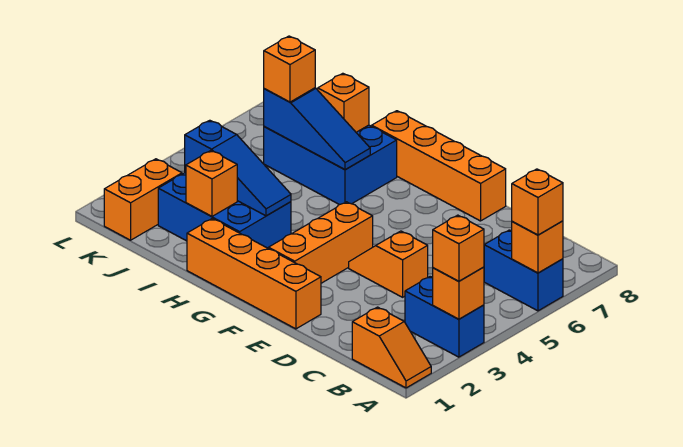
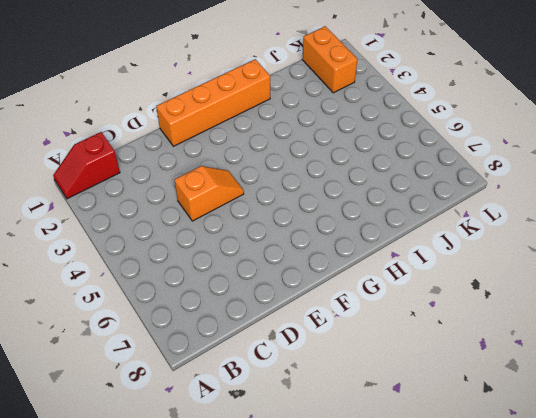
red slope A1:B1 level 1 top B -> orange slope A1:B1 level 1 top B
none -> blue brick A3:B3 level 1
none -> blue brick A6:B6 level 1
none -> orange brick E8:H8 level 1

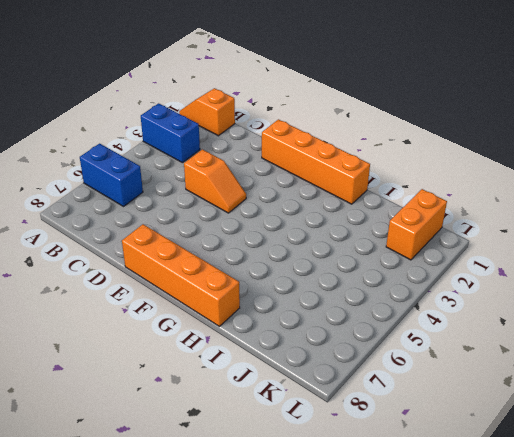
none -> orange brick F2:F4 level 1
none -> blue brick H2:J3 level 1
none -> blue brick H6:J7 level 1

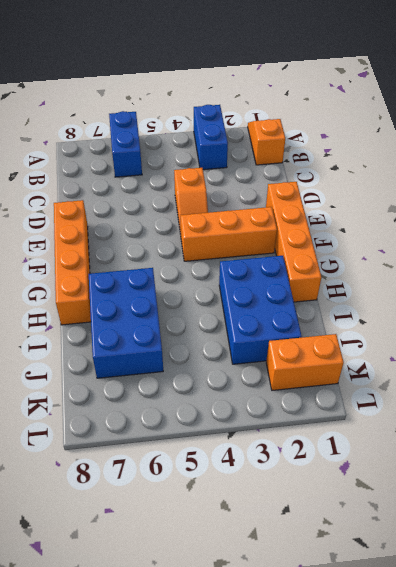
none -> orange brick A3 level 2
none -> orange brick A6 level 2
none -> blue slope H3:J3 level 2 top J

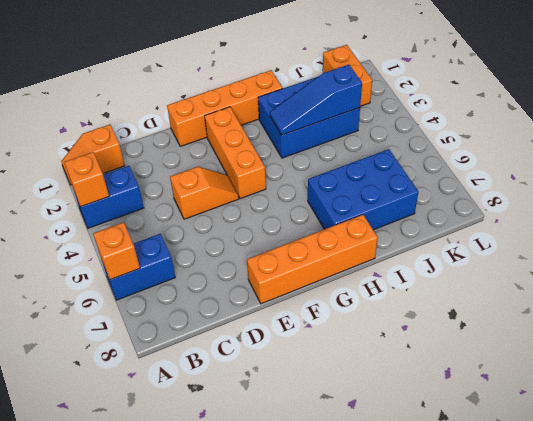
none -> blue slope H6:J6 level 2 top J
none -> orange brick I2 level 2
none -> orange brick I7 level 2

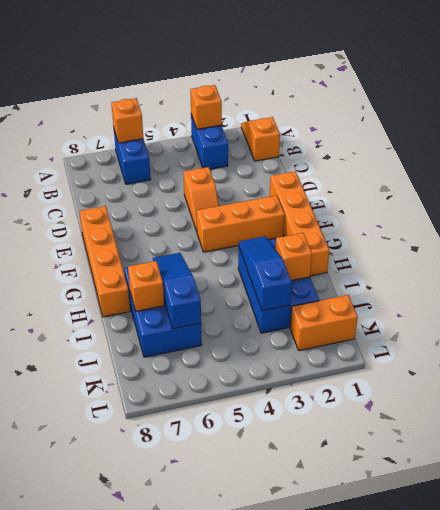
none -> orange brick A3 level 3
none -> orange brick A6 level 3
none -> orange brick J6 level 3

